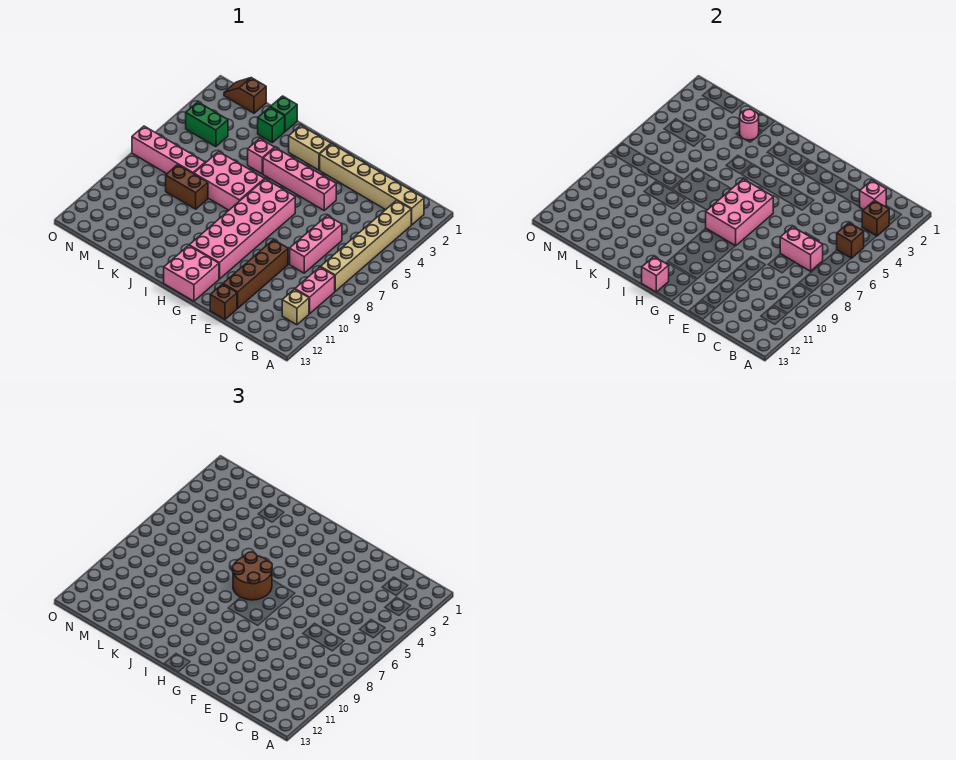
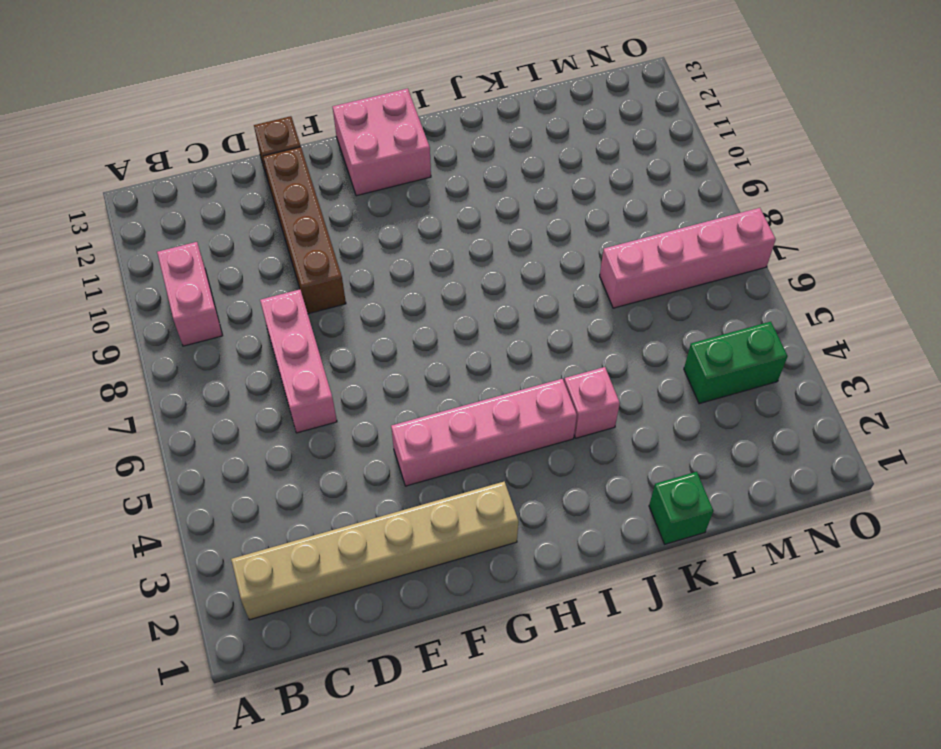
none -> tan brick B3:B8 level 1
none -> tan brick B11 level 1
none -> pink brick G6:H11 level 1

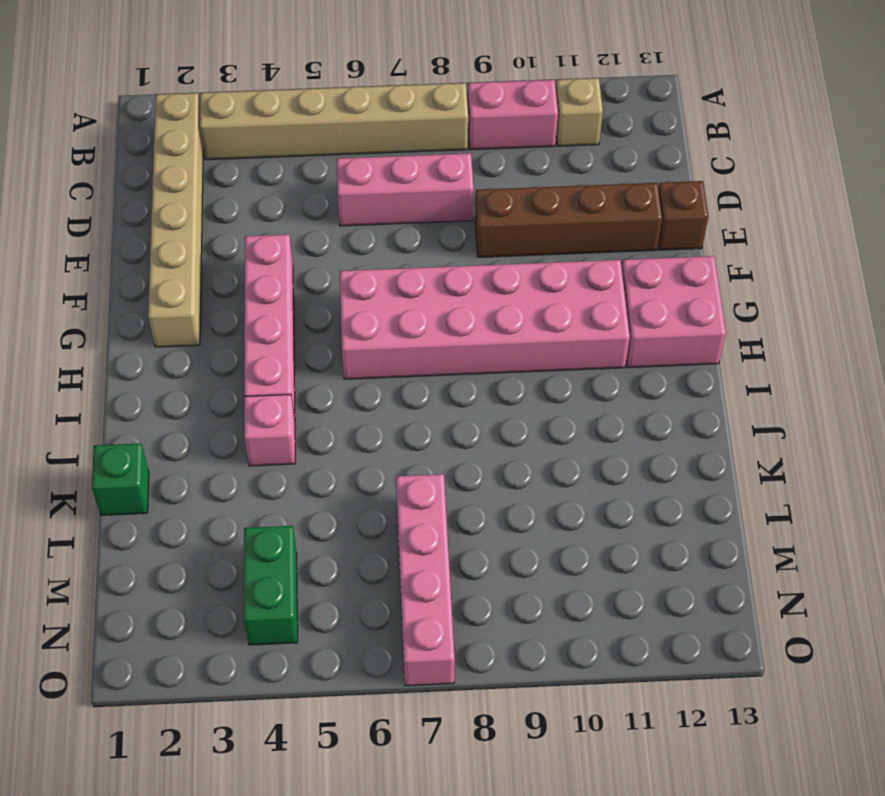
none -> tan brick H2:I2 level 1
none -> pink brick I6:K7 level 1
none -> green brick K2 level 1

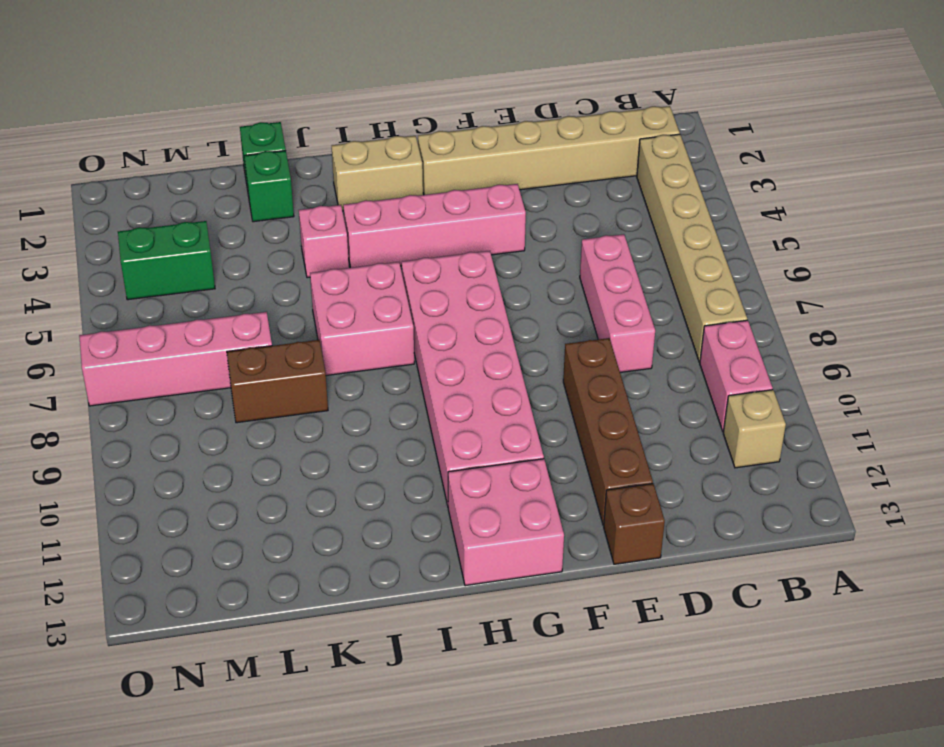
pink brick I6:J7 level 1 -> pink brick I6:K7 level 1
none -> brown slope M1:N1 level 1 top M
none -> brown brick B3 level 2
none -> brown brick B5 level 2

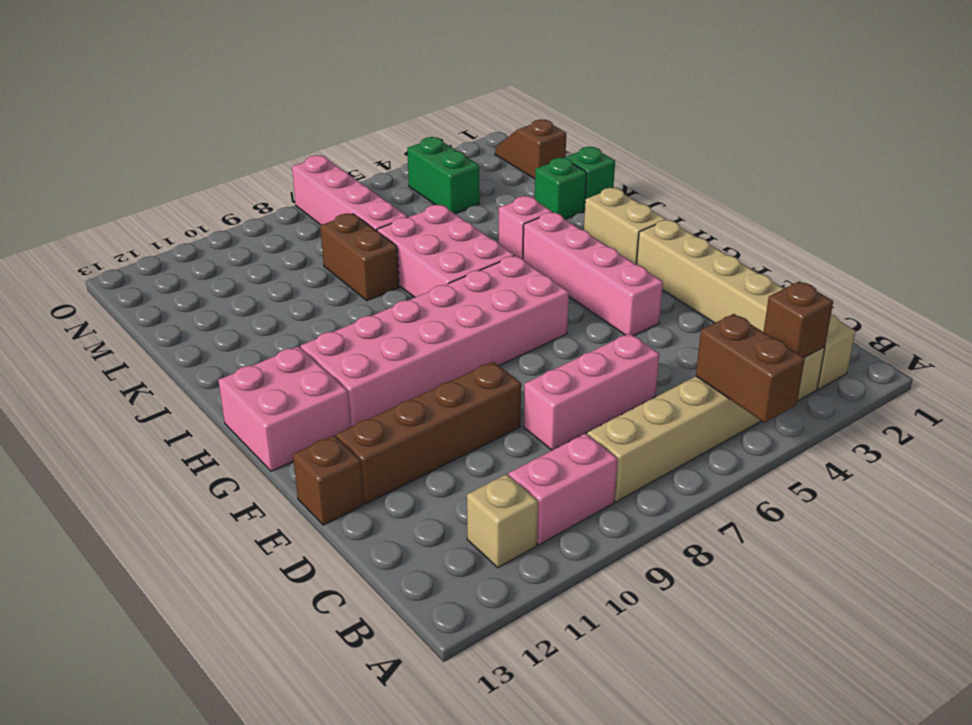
brown brick A5:B5 level 2 -> brown brick B5 level 2
none -> pink brick C2 level 2
none -> pink brick C7:D7 level 2
none -> pink brick G6:H8 level 2

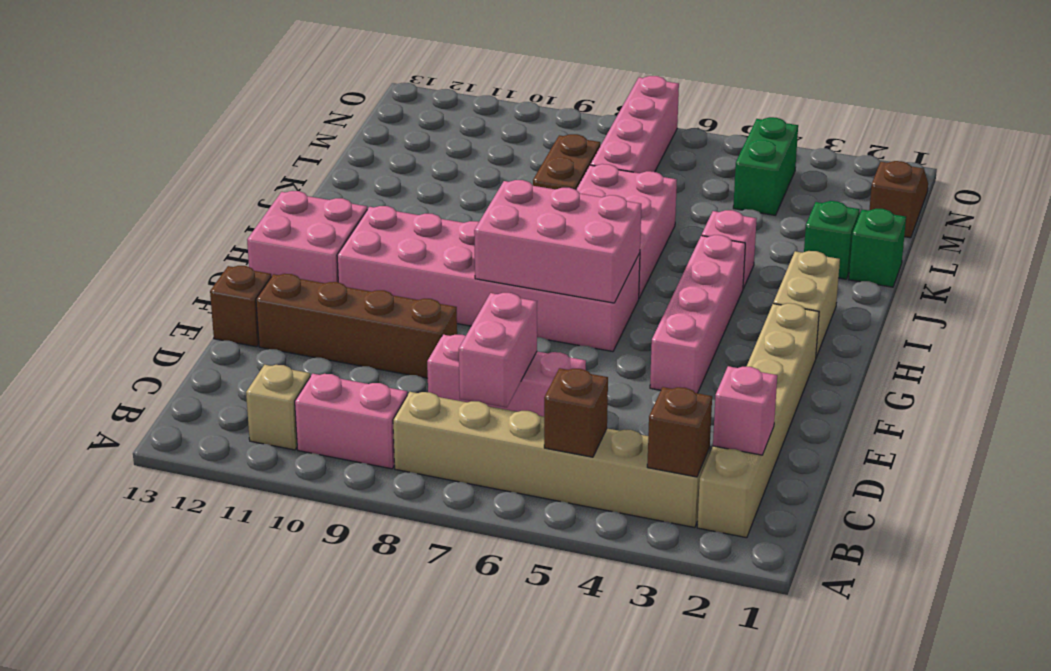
none -> pink brick H13 level 2
none -> pink round brick K2 level 2
none -> brown round brick H6:I7 level 3

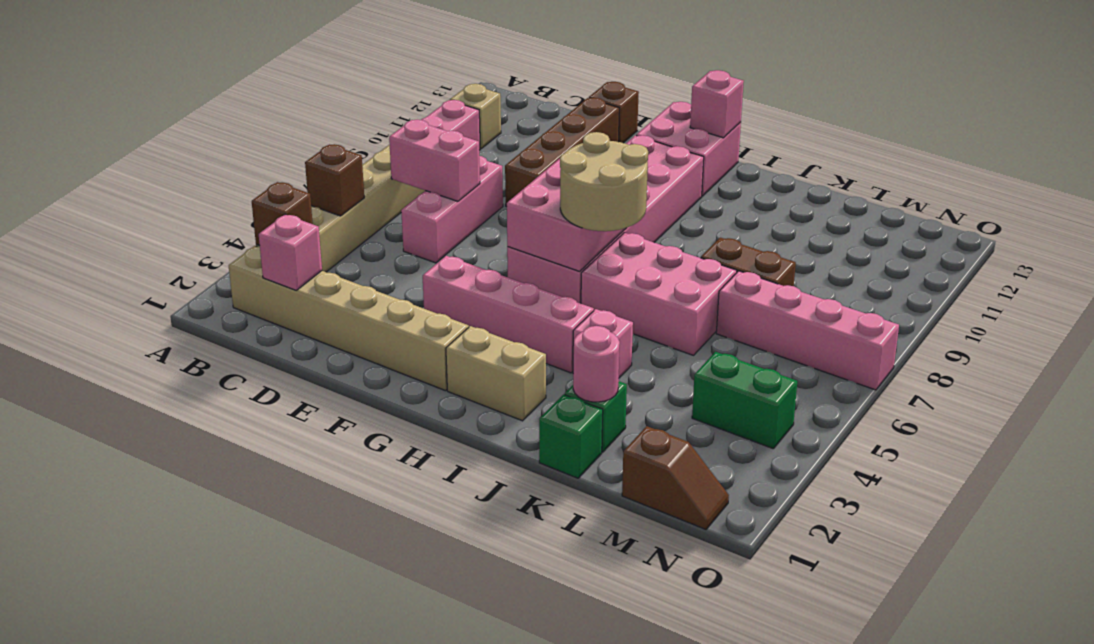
tan round brick H6:I7 level 3 -> brown round brick H6:I7 level 3

